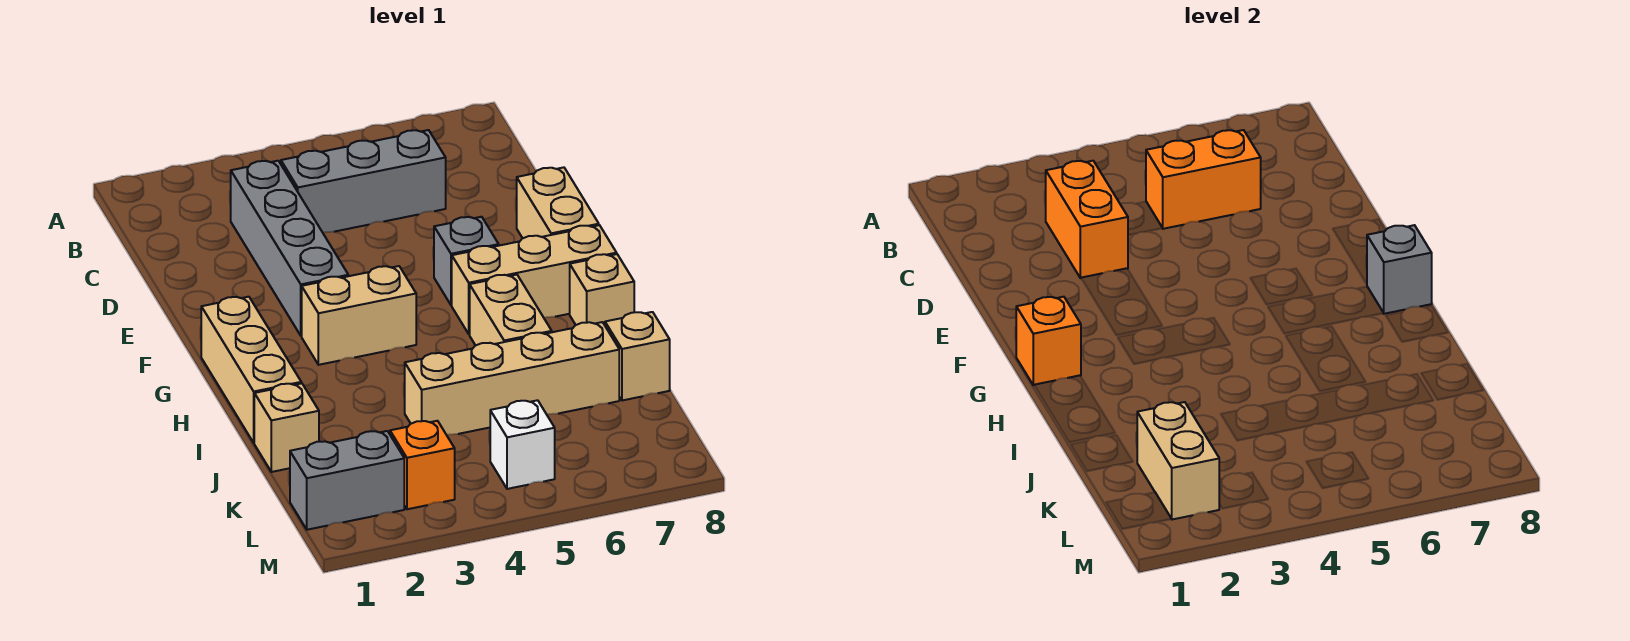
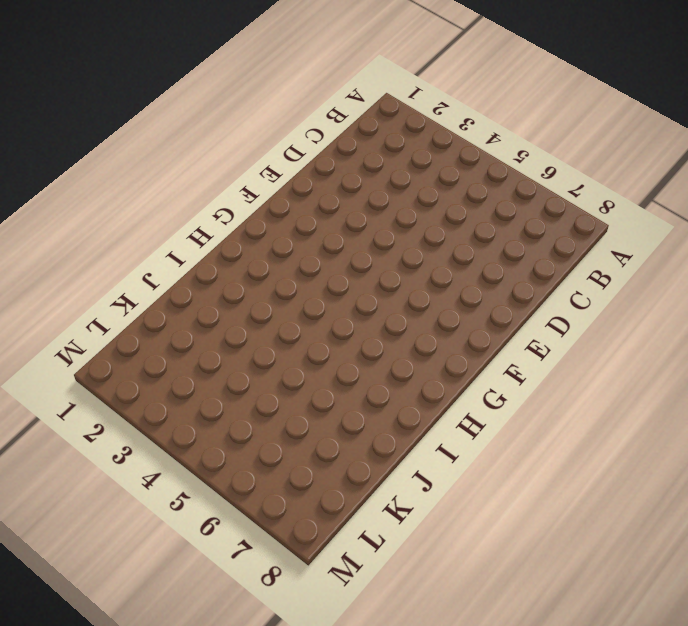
none -> grey brick C3:F3 level 1
none -> grey brick C4:C6 level 1
none -> tan brick E8:F8 level 1

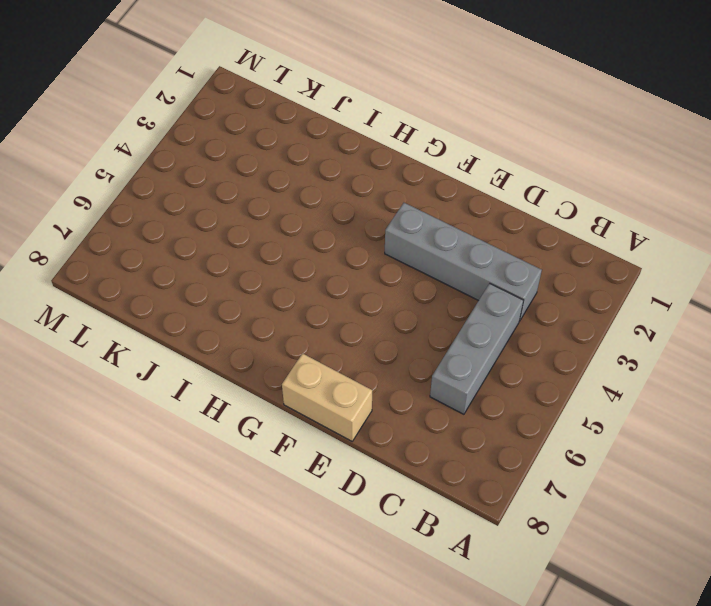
none -> grey brick F6 level 1
none -> tan brick G1:I1 level 1
none -> tan brick G3:G4 level 1

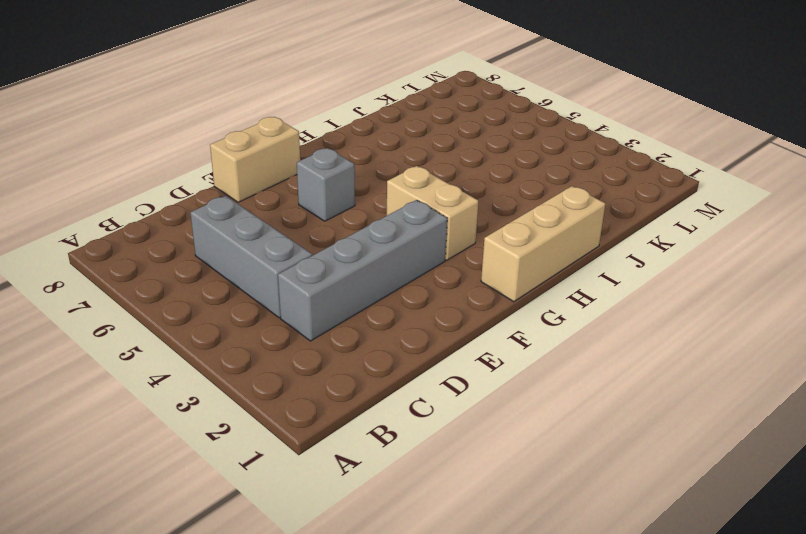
none -> tan brick G6:G8 level 1
none -> tan brick H6:I6 level 1
none -> tan brick H8 level 1

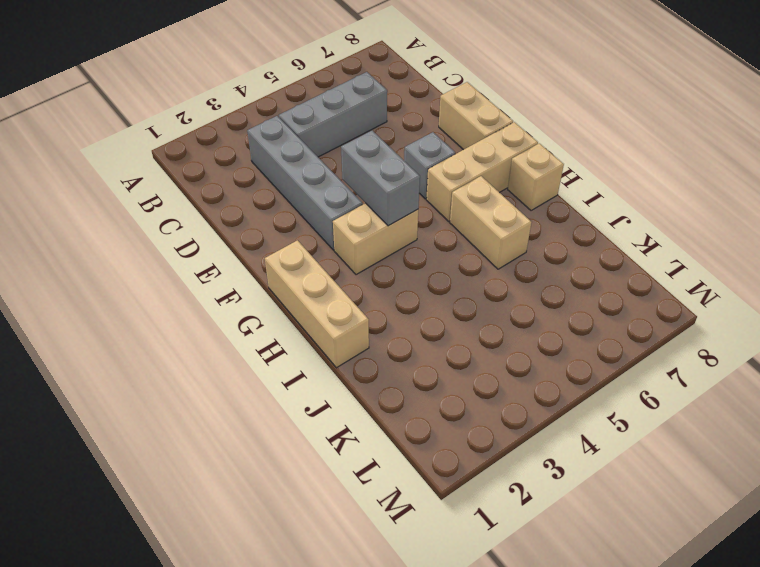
grey brick F4:G4 level 2 -> grey brick L1:L2 level 1
none -> tan brick J1 level 1
none -> tan brick J4:J7 level 1
none -> tan brick J8 level 1

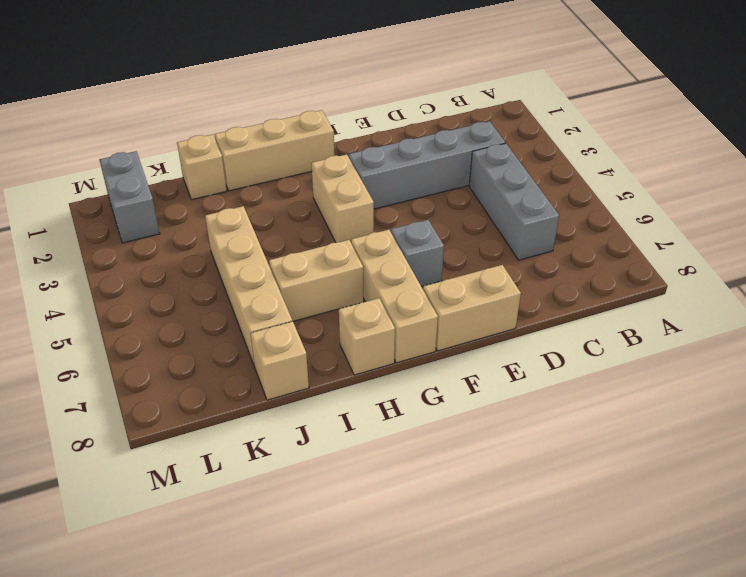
none -> orange brick L3 level 1
none -> white brick L5 level 1
none -> orange brick C3:D3 level 2

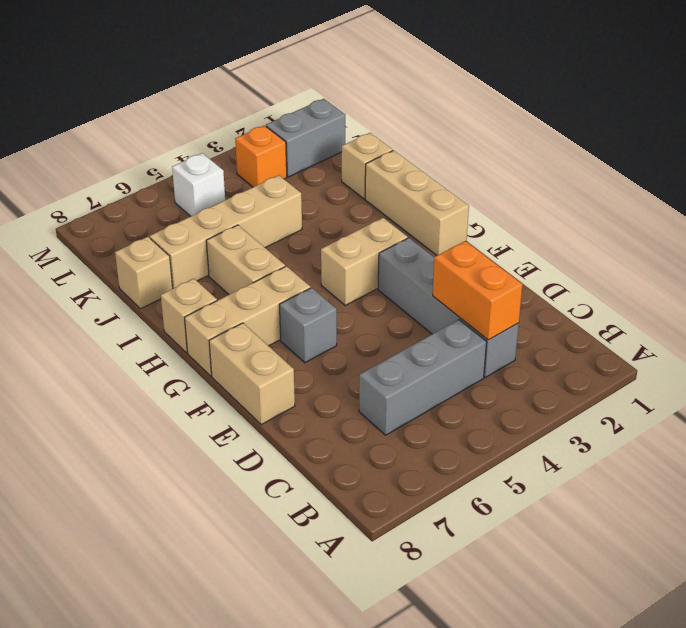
none -> orange brick C5:C6 level 2
none -> orange brick G1 level 2
none -> grey brick G8 level 2

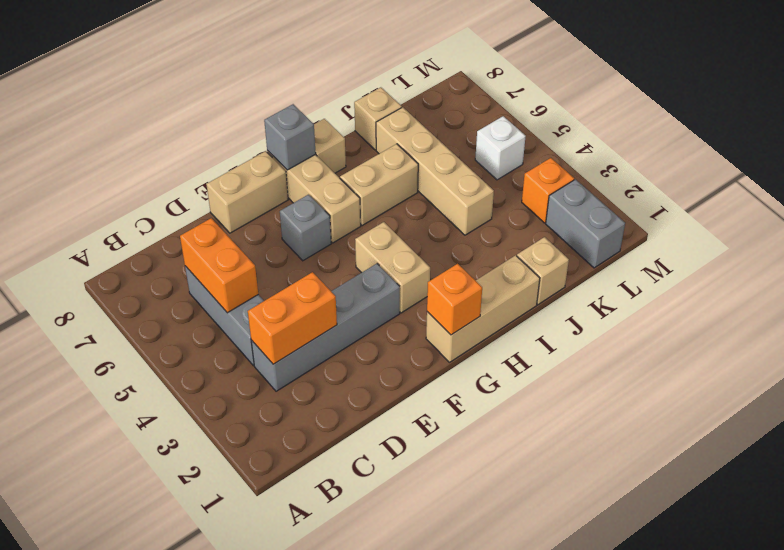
none -> tan brick K2:L2 level 2

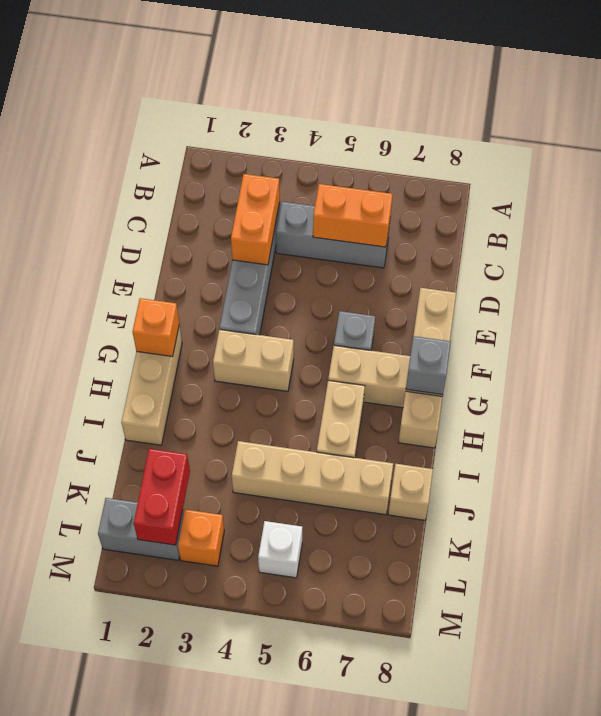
red brick K2:L2 level 2 -> tan brick K2:L2 level 2
none -> tan brick J1 level 1

